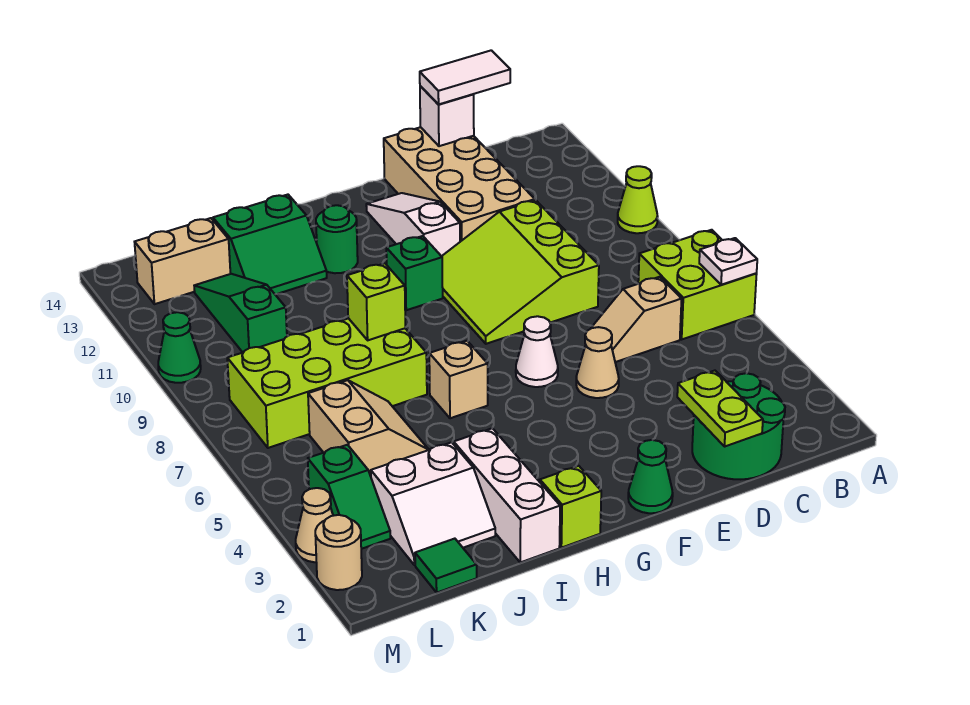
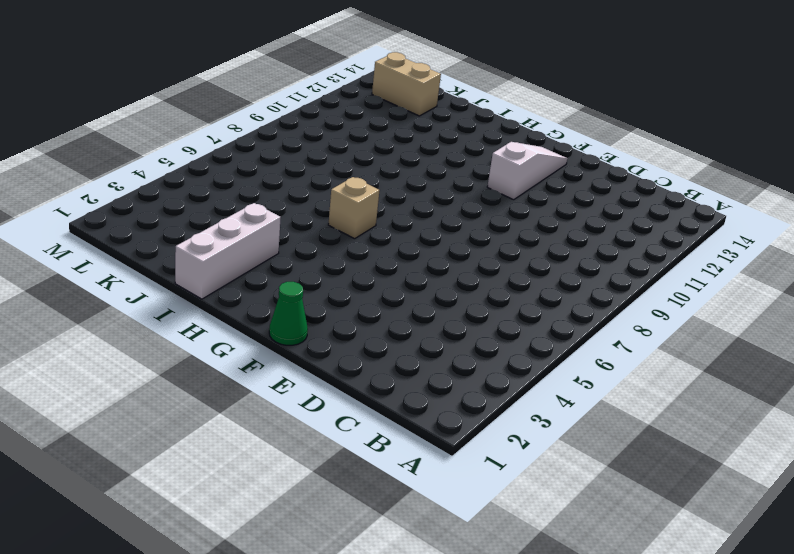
none -> lime brick A6:B7 level 1
none -> lime cone A10 level 1
none -> green round brick C1:D2 level 1
none -> tan slope C6:D6 level 1 top C

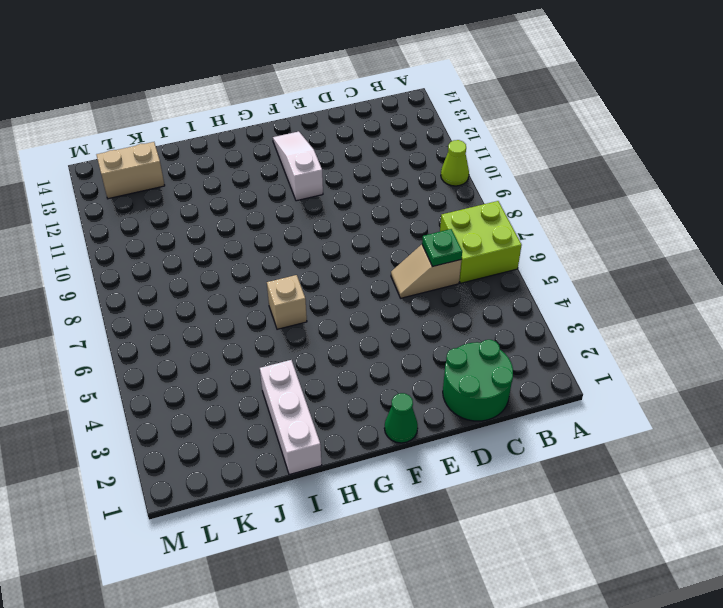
green plate C6 level 2 -> none
none -> lime slope D8:F10 level 1 top D
none -> tan brick D11:E14 level 1
none -> tan cone E5 level 1
none -> white cone F6 level 1

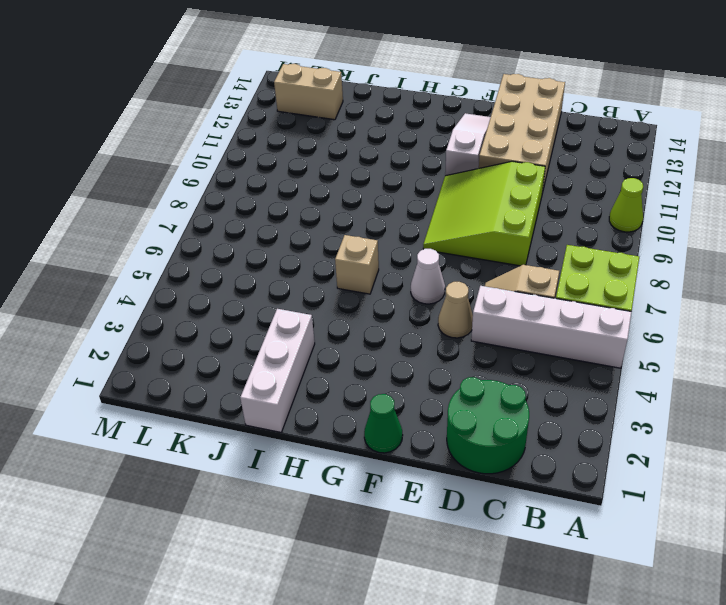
white brick A5:D5 level 1 -> none
none -> green brick G10 level 1
none -> lime brick H1 level 1
none -> green round brick H12 level 1
none -> lime brick I7:L8 level 1

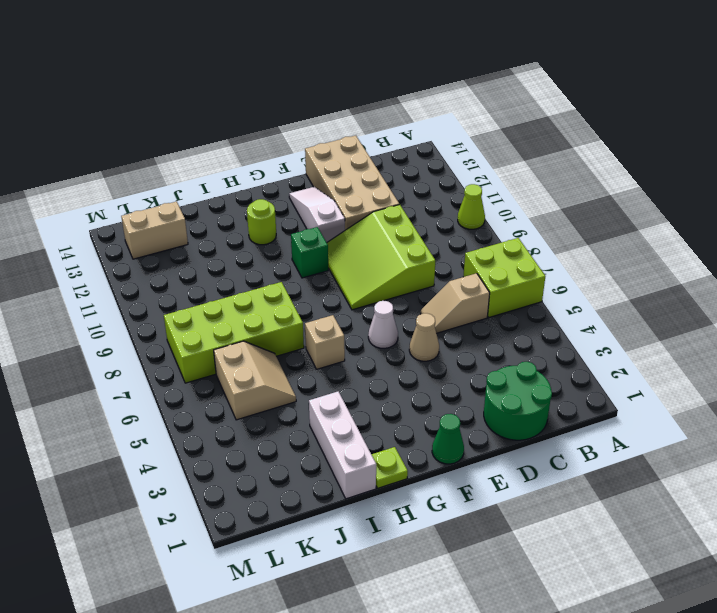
lime plate H1 level 1 -> lime brick H1 level 1
lime round brick H12 level 1 -> green round brick H12 level 1
none -> green slope I12:J13 level 1 top 13
none -> white slope J2:K3 level 1 top 3
none -> green tile K1 level 1
none -> green slope K10:K12 level 1 top 10

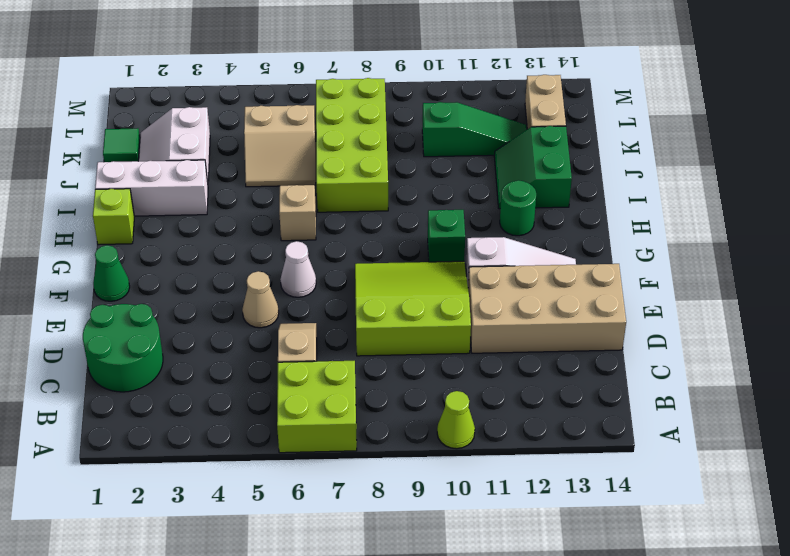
none -> green slope L3:L4 level 1 top 4
none -> tan round brick M2 level 1
none -> tan cone M3 level 1
none -> green cone M10 level 1

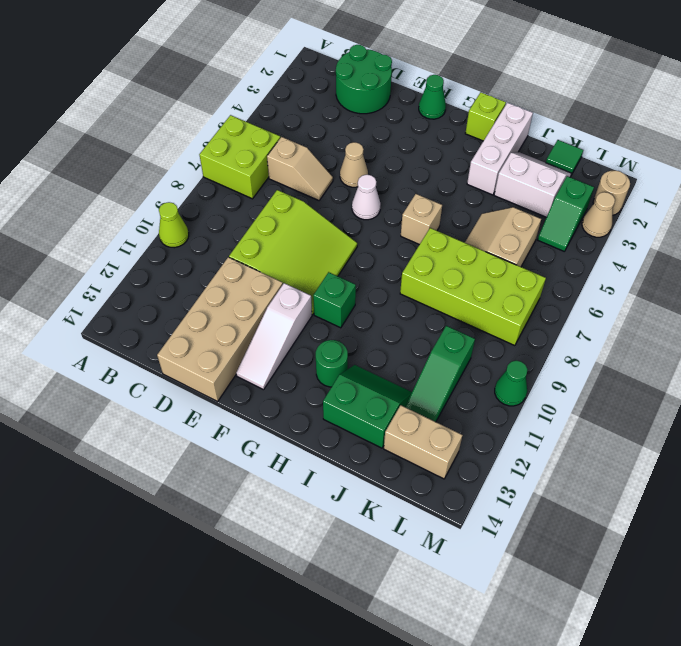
green slope L3:L4 level 1 top 3 -> green slope L3:L4 level 1 top 4
none -> white plate A6 level 2
none -> lime plate D1:D2 level 2
none -> white brick D14 level 2
none -> lime brick I8 level 2

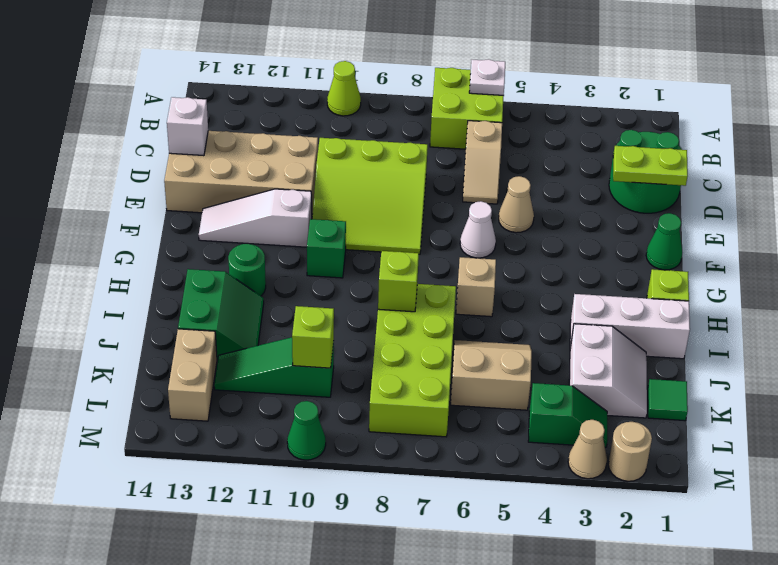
lime brick K10 level 2 -> none
none -> white tile C14:D14 level 3

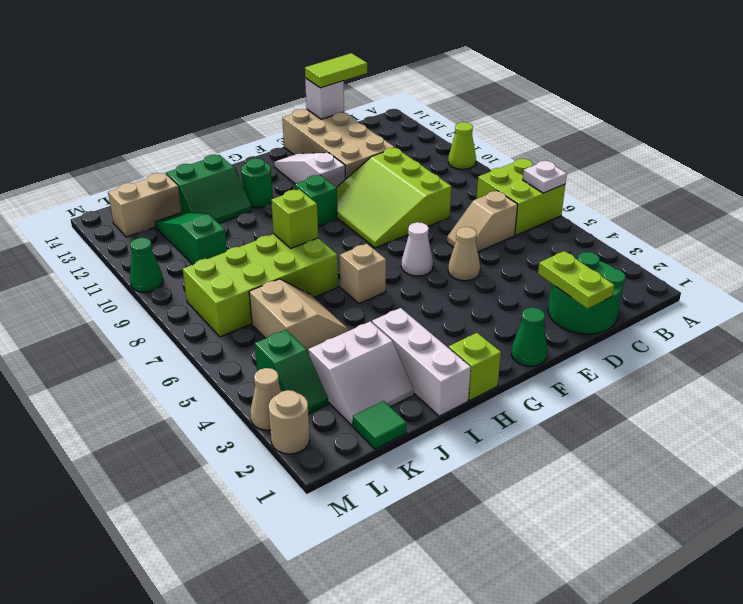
lime tile C14:D14 level 3 -> white tile C14:D14 level 3

